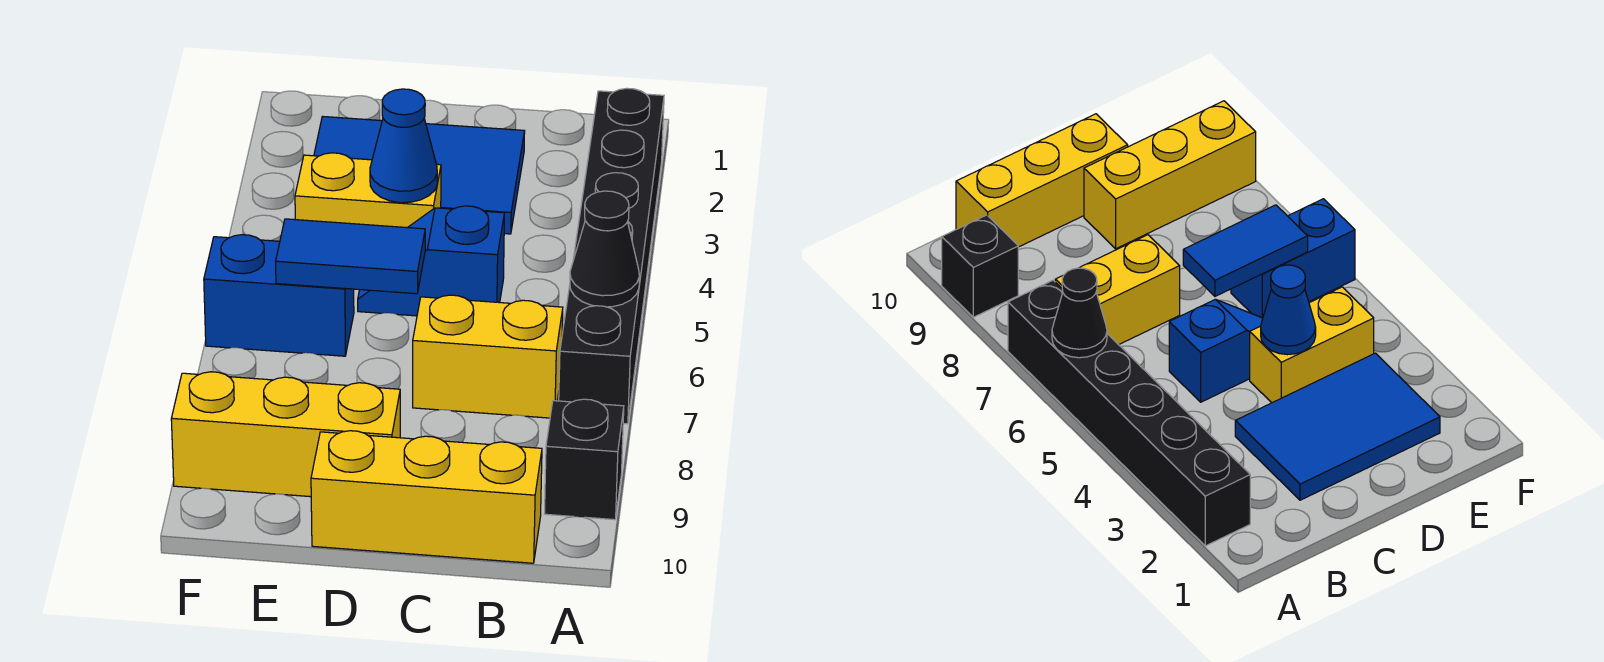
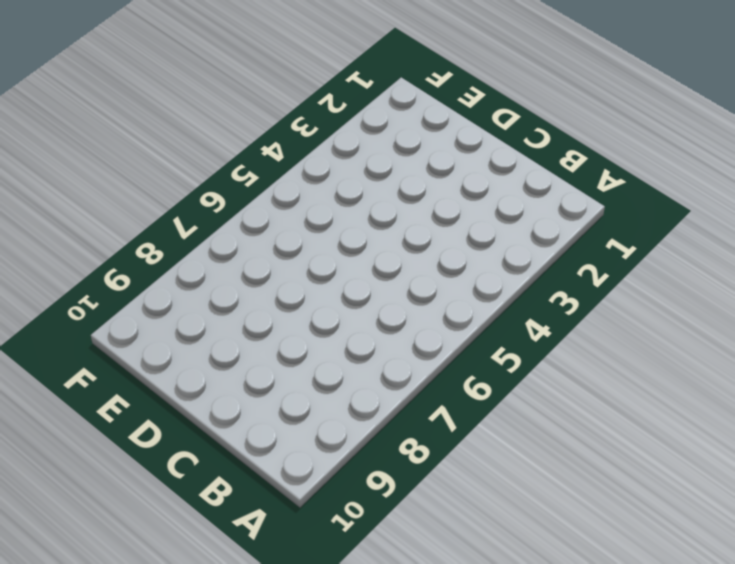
none -> black brick A2:A7 level 1
none -> black brick A9 level 1
none -> yellow brick B7:C7 level 1

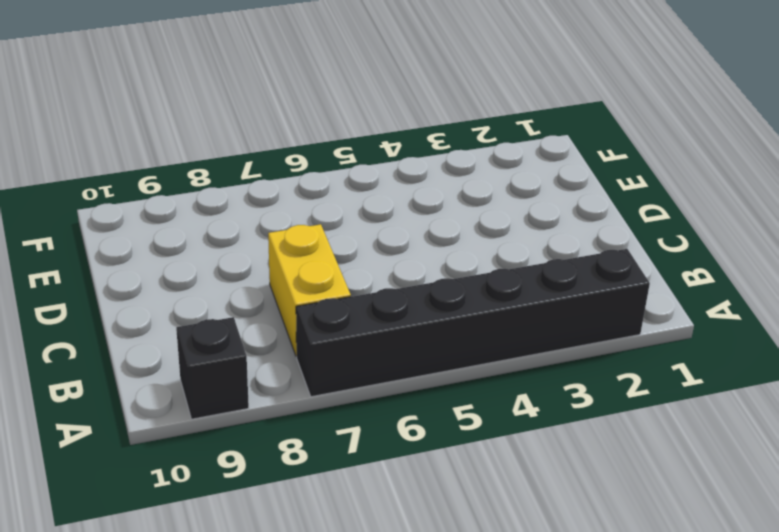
none -> yellow brick B10:D10 level 1
none -> blue tile C2:E3 level 1
none -> blue slope C5:D5 level 1 top C

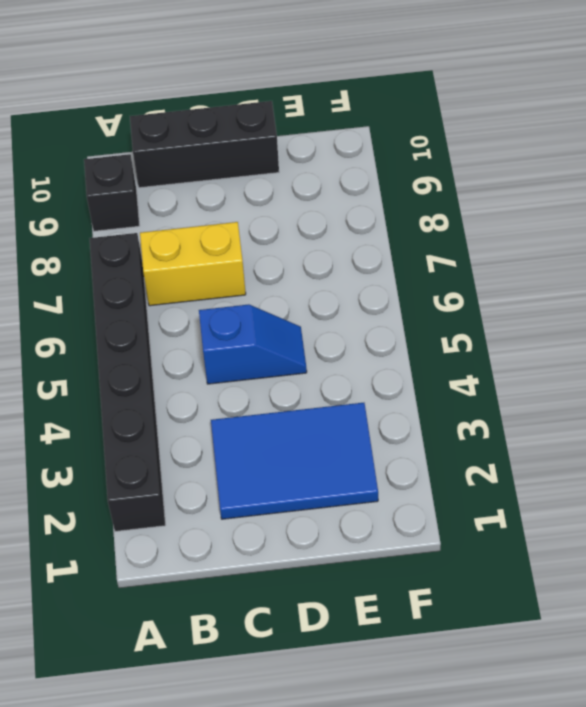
black brick B10:D10 level 1 -> yellow brick B10:D10 level 1
none -> yellow brick D4:E4 level 1
none -> yellow brick D9:F9 level 1
none -> blue brick E6:F6 level 1

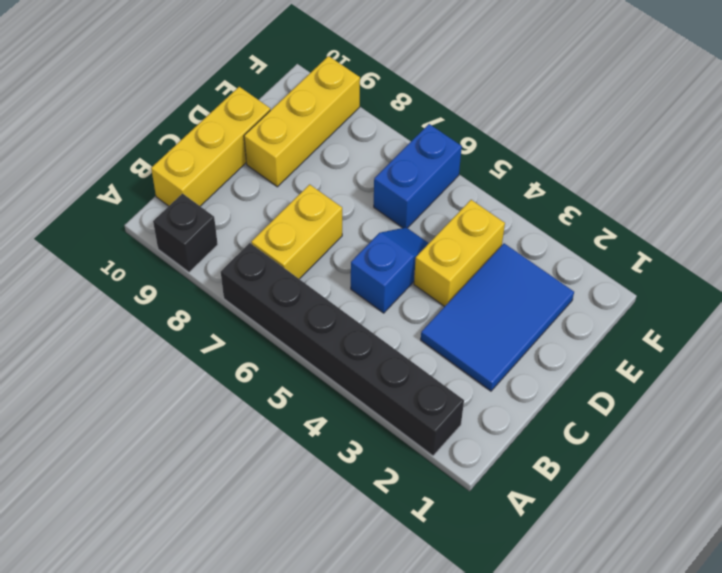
none -> black cone A6 level 2
none -> blue cone D4 level 2
none -> blue tile D6:E6 level 2

